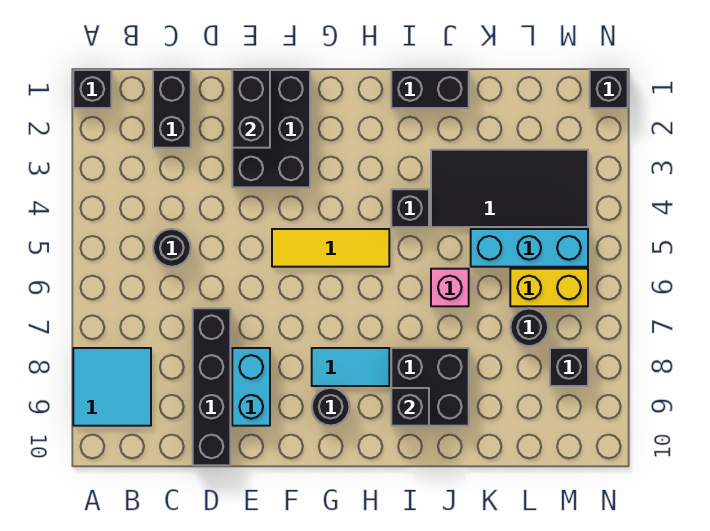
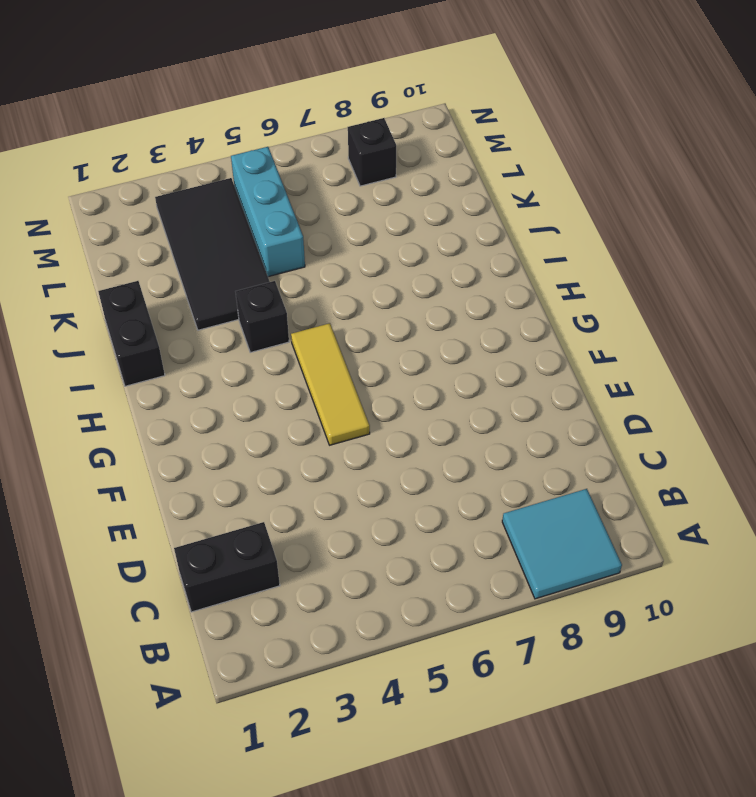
none -> black brick A1 level 1
none -> black round brick C5 level 1
none -> black brick D7:D10 level 1

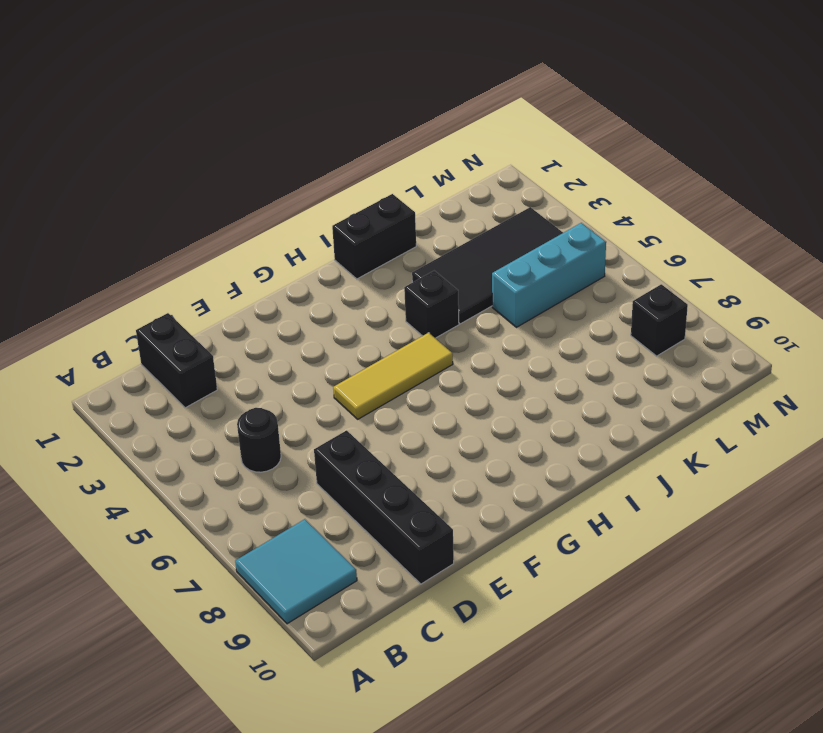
none -> black brick A1 level 1
none -> black brick E1:F3 level 1
none -> cyan brick E8:E9 level 1

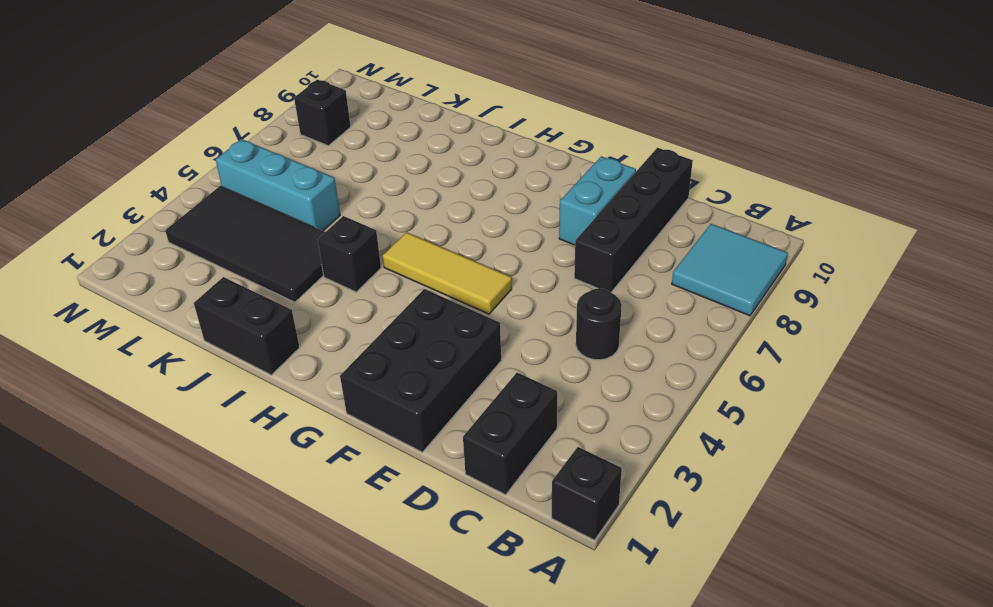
none -> cyan tile G8:H8 level 1
none -> black round brick G9 level 1
none -> black brick I8:J9 level 1

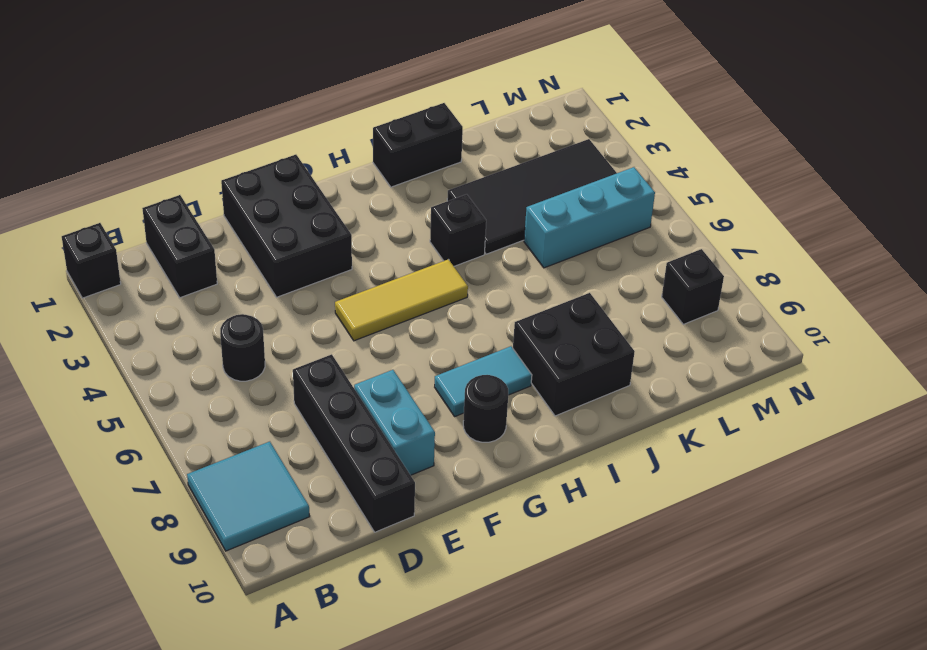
none -> pink brick J6 level 1
none -> yellow brick L6:M6 level 1
none -> black round brick L7 level 1

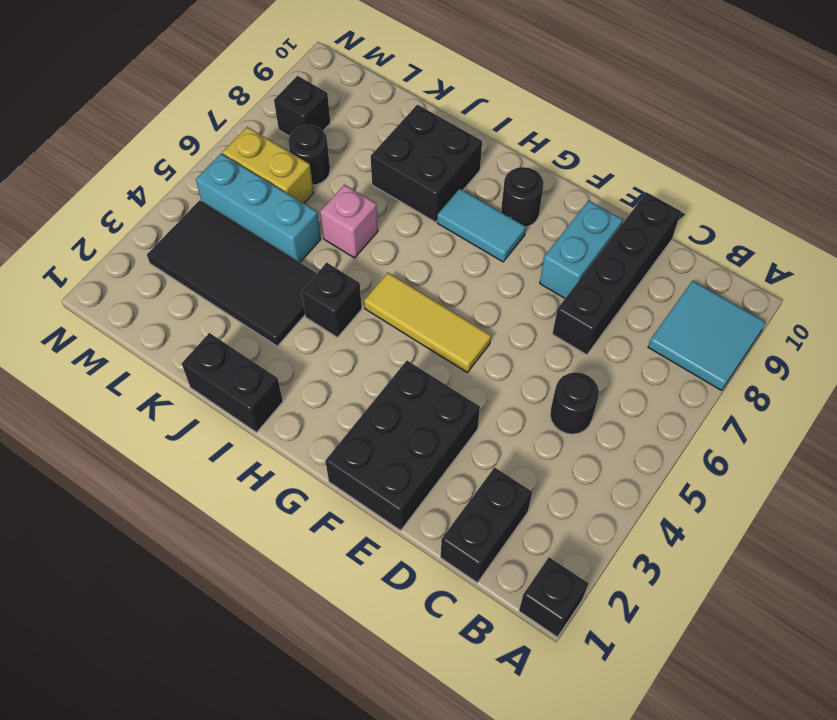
none -> black brick N1 level 1
none -> black brick E1:E2 level 2
none -> black brick I9 level 2

